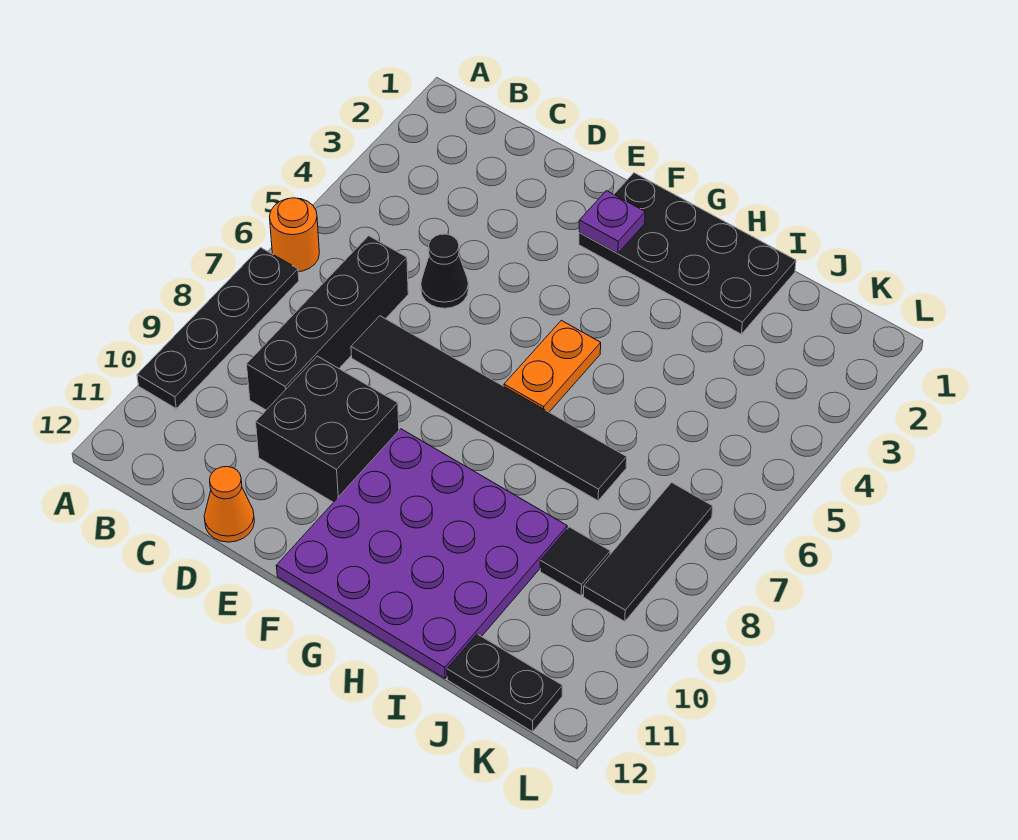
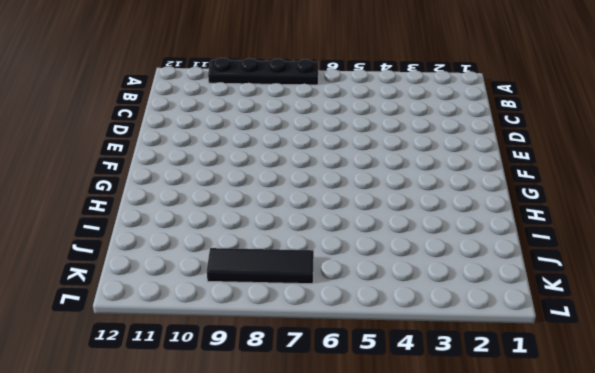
none -> orange round brick A6 level 1
none -> black brick C6:C9 level 1
none -> black cone D5 level 1

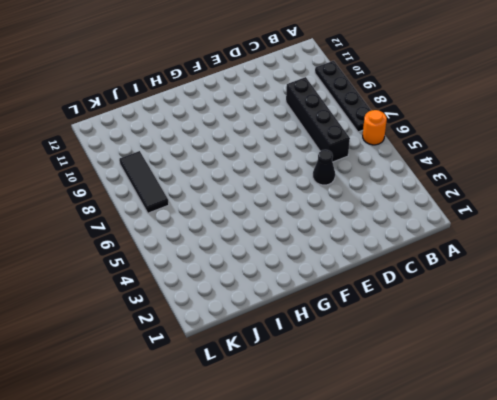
none -> black tile D7:I7 level 1
none -> black brick D9:E10 level 1
none -> orange cone D12 level 1

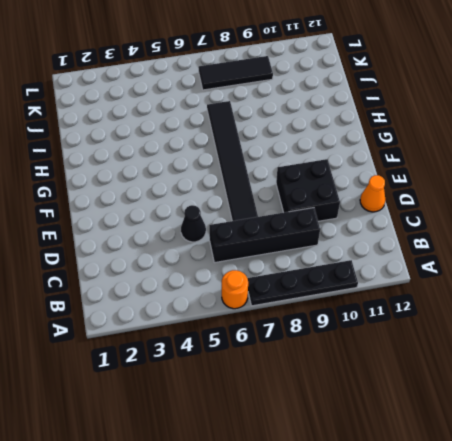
none -> black plate F1:I2 level 1
none -> purple plate F9:I12 level 1
none -> orange plate G5:G6 level 1

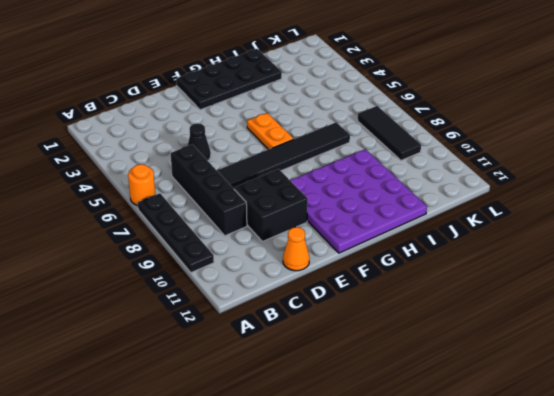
none -> black tile J9 level 1
none -> black plate J12:K12 level 1
none -> purple plate F2 level 2

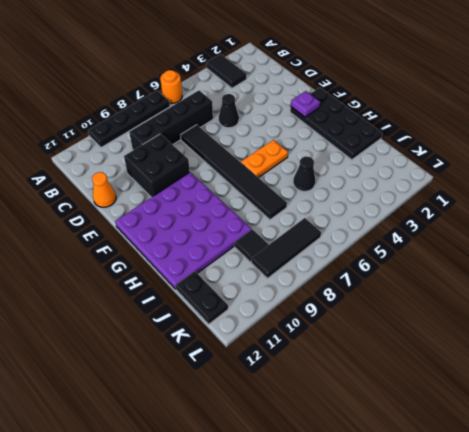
black tile A3:B3 level 1 -> none
black cone I5 level 1 -> none

